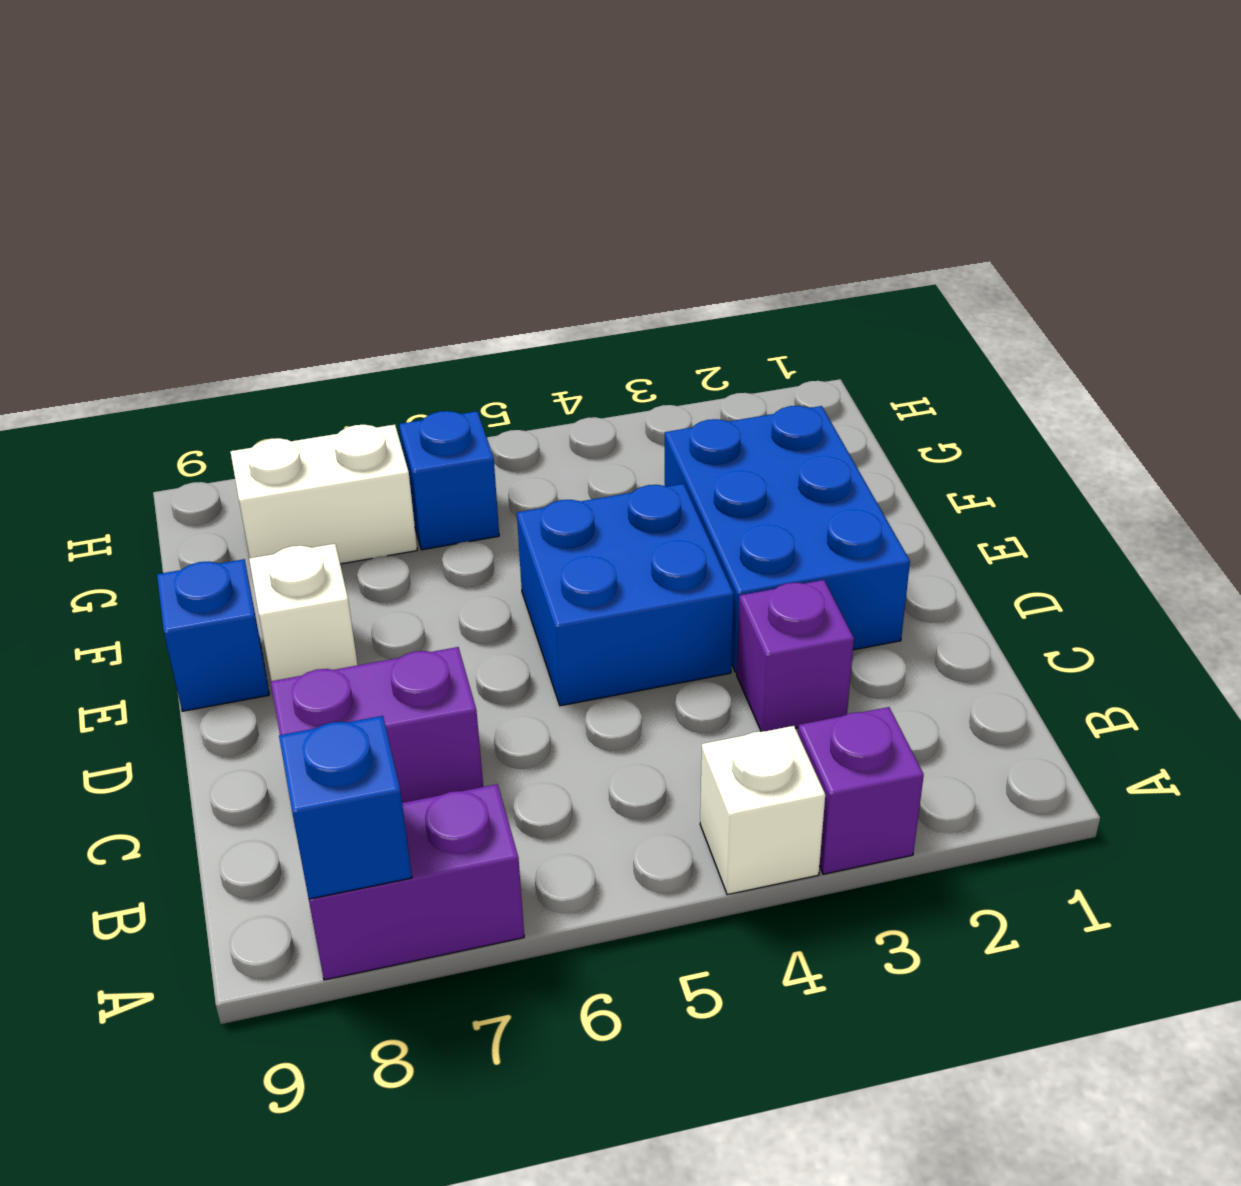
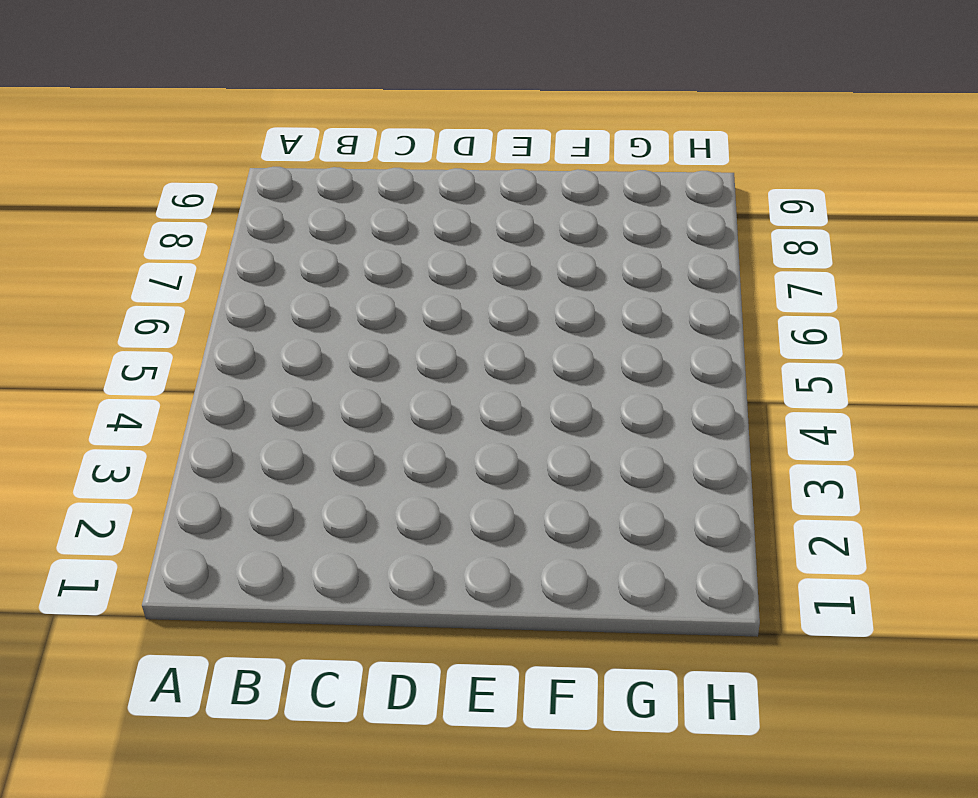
none -> purple brick A3 level 1
none -> white brick A4 level 1
none -> purple brick A7:A8 level 1

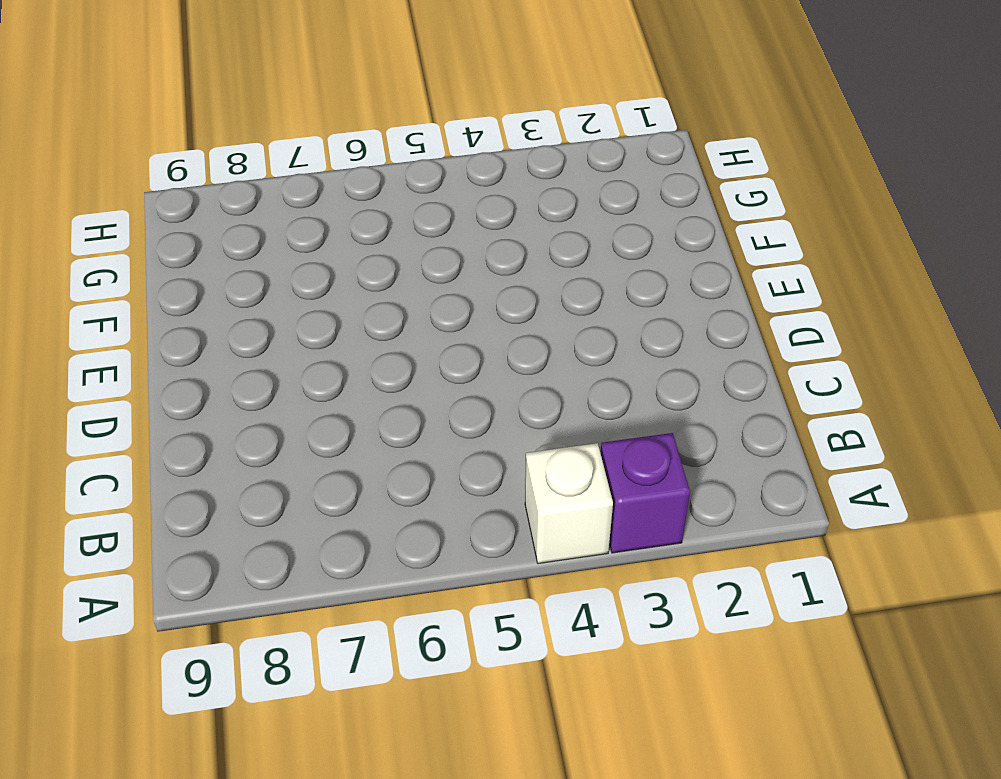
none -> purple brick A7:A8 level 1
none -> purple brick C3 level 1
none -> purple brick C7:C8 level 1

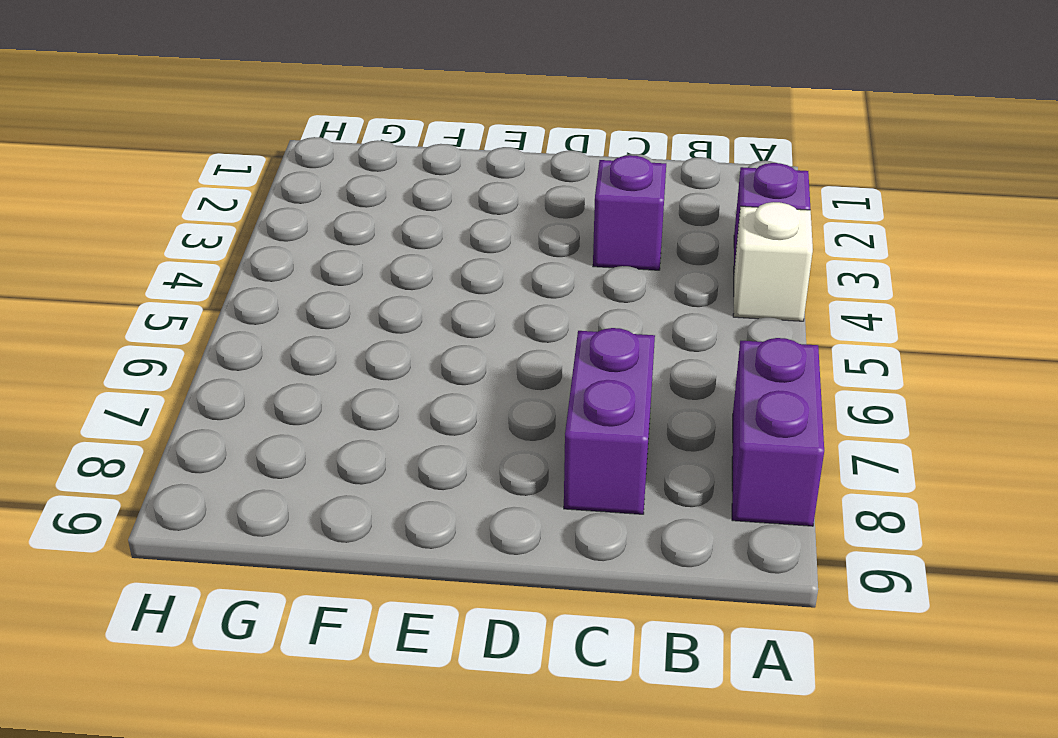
none -> blue brick D2:F3 level 1
none -> blue brick D4:E5 level 1
none -> white brick E8 level 1

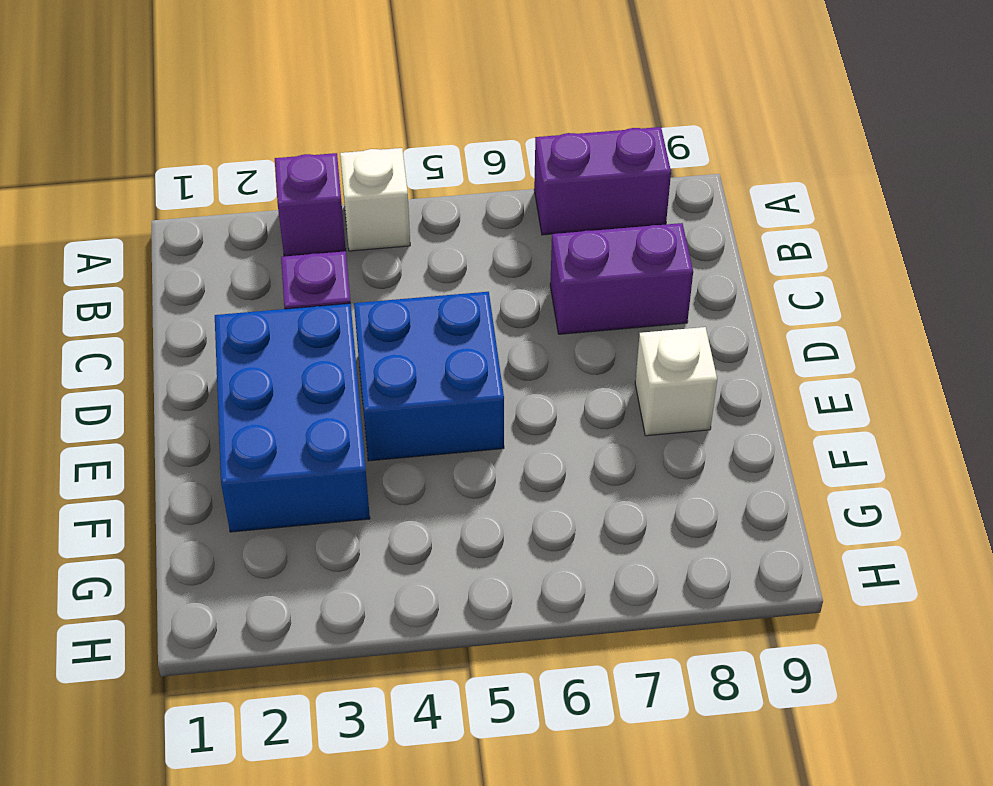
none -> blue brick E9 level 1
none -> blue brick G6 level 1
none -> white brick G7:G8 level 1

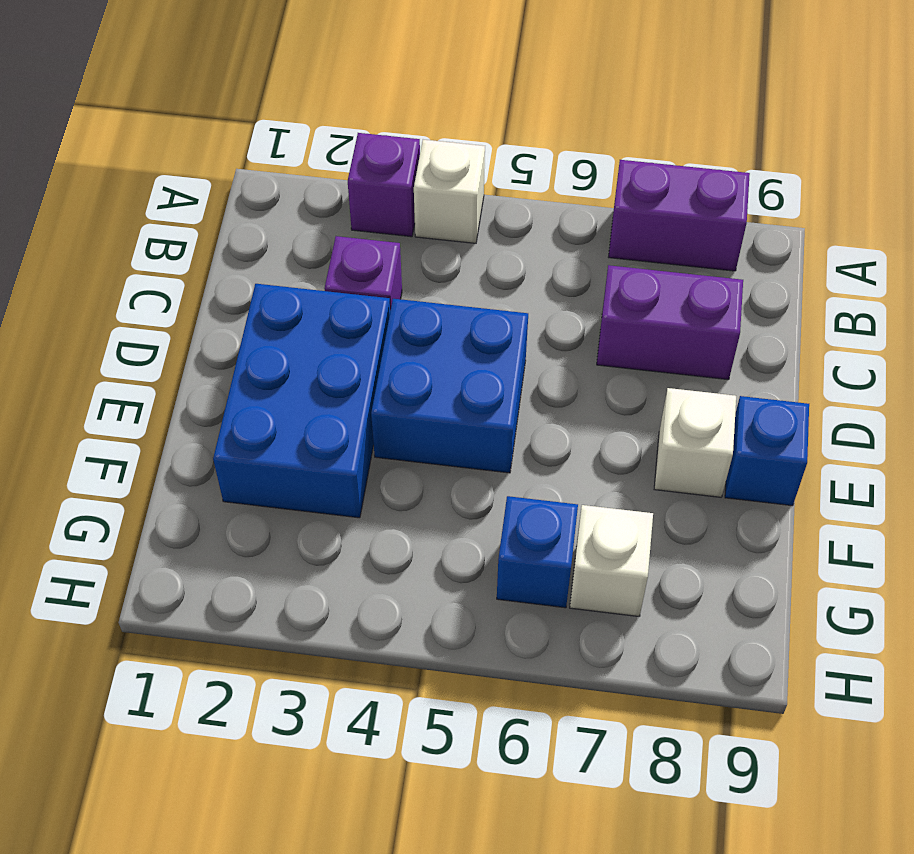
white brick G7 level 1 -> white brick G7:G8 level 1
none -> blue brick A8 level 2

